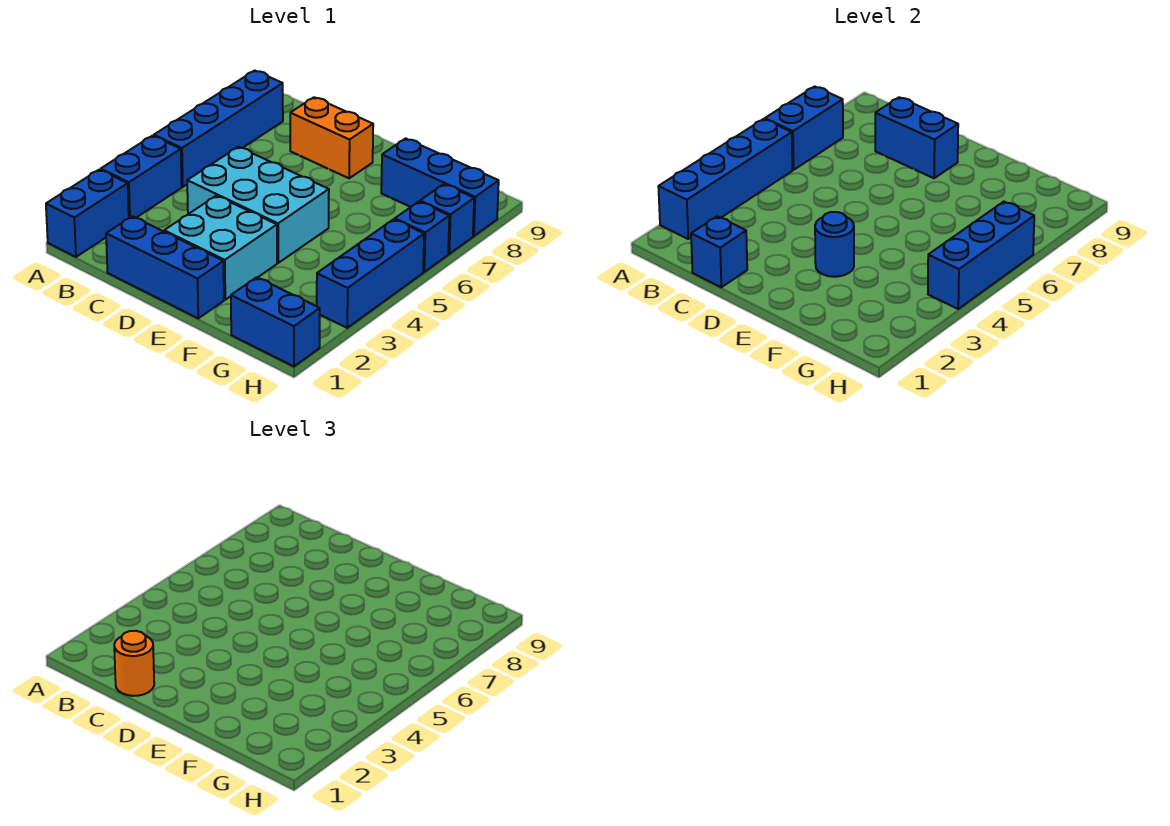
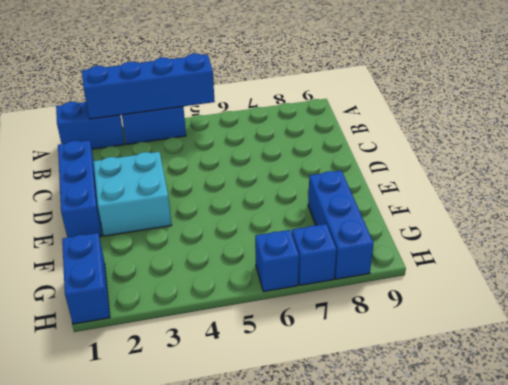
none -> blue brick A5:A8 level 1
none -> cyan brick C4:E5 level 1
none -> orange brick C8:D8 level 1

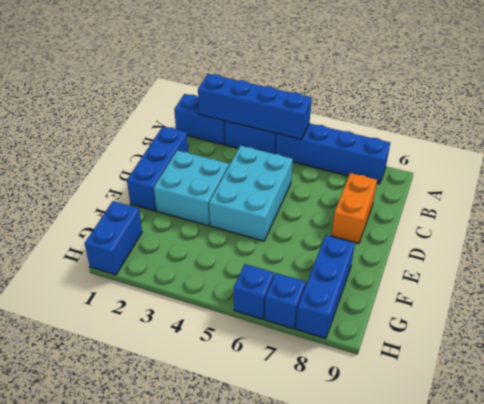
none -> blue brick H3:H5 level 1
none -> blue brick A6:A7 level 2
none -> blue brick C1 level 2

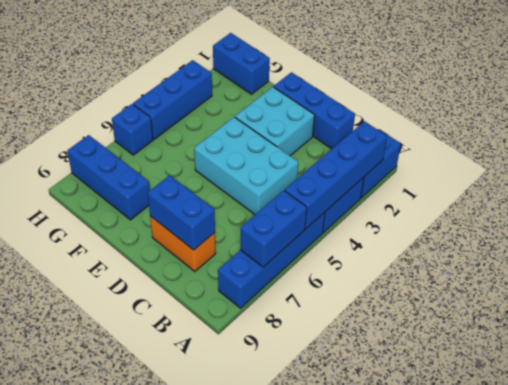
none -> blue brick H7 level 1
none -> blue brick C1 level 2
none -> blue round brick E3 level 2

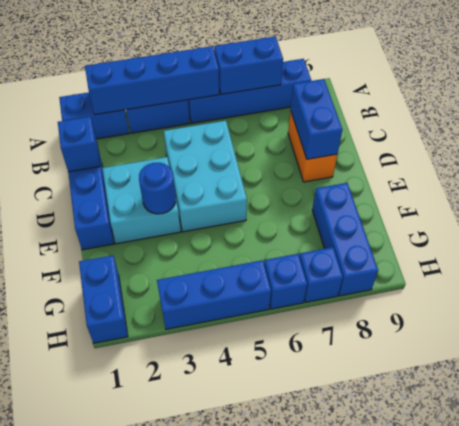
none -> blue brick H4:H6 level 2
none -> orange round brick C1 level 3

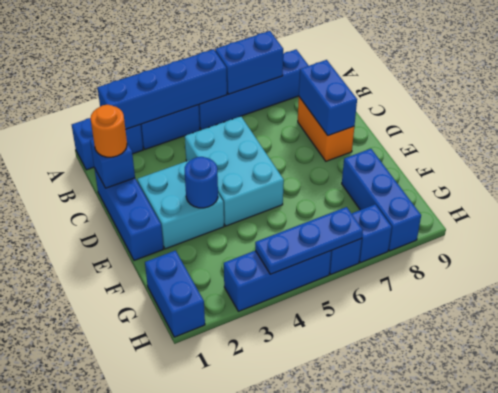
blue plate H4:H6 level 2 -> blue brick H4:H6 level 2

